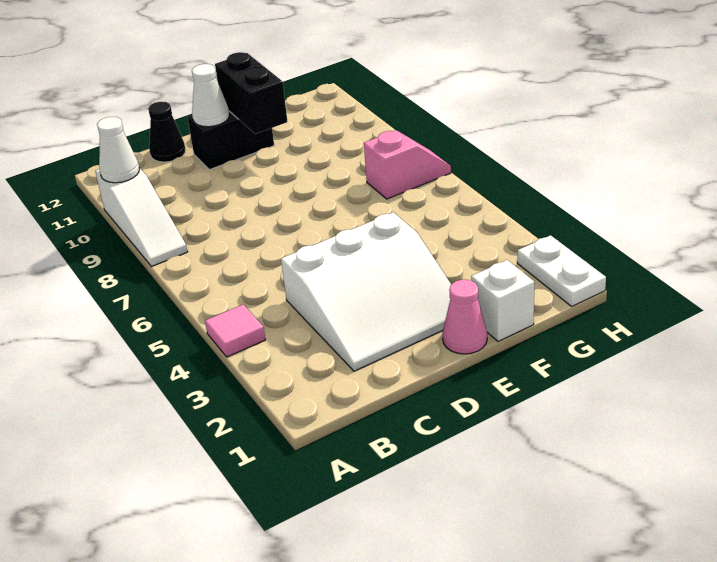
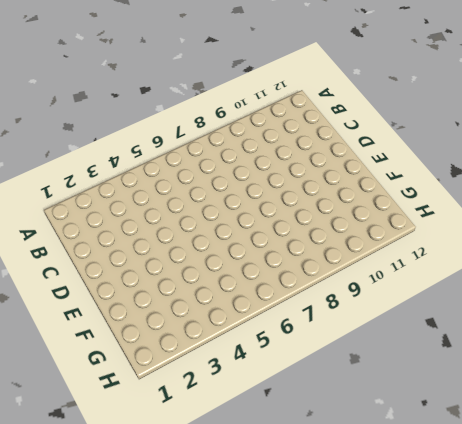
none -> pink tile A4 level 1
none -> white slope A8:A10 level 1 top 10
none -> white slope C2:E4 level 1 top 4

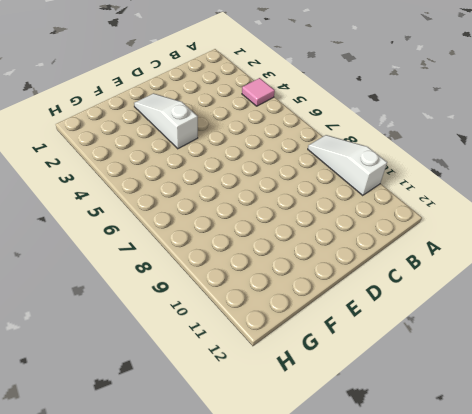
white slope E2:E4 level 1 top 4 -> white slope C2:E4 level 1 top 4
none -> black cone C12 level 1
none -> black brick D11:E11 level 1
none -> pink cone E1 level 1

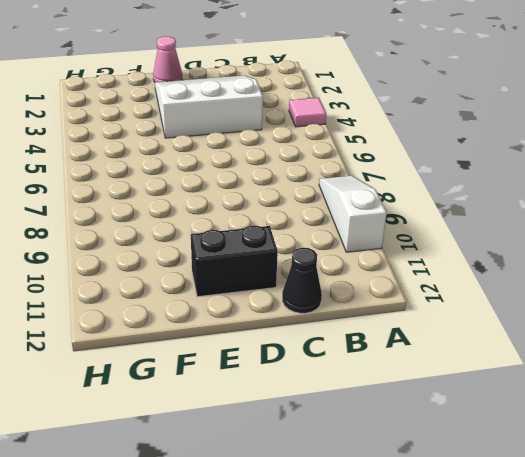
none -> white brick F1 level 1
none -> pink slope G7:H7 level 1 top G
none -> white plate H1:H2 level 1

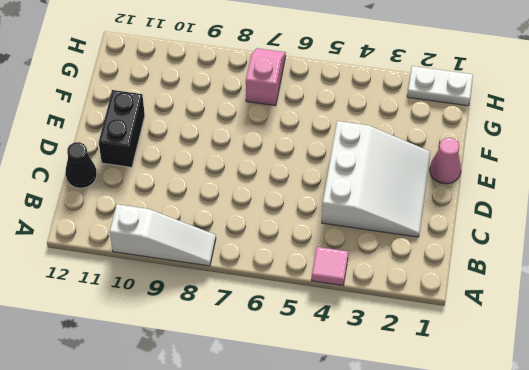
none -> white brick F1 level 1
none -> white cone A10 level 2
none -> white cone D11 level 2

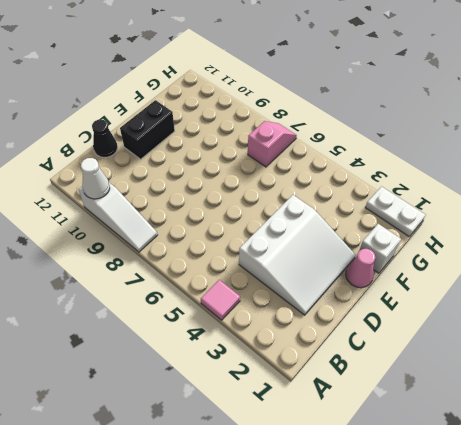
none -> white cone D11 level 2
none -> black brick E10:E11 level 2

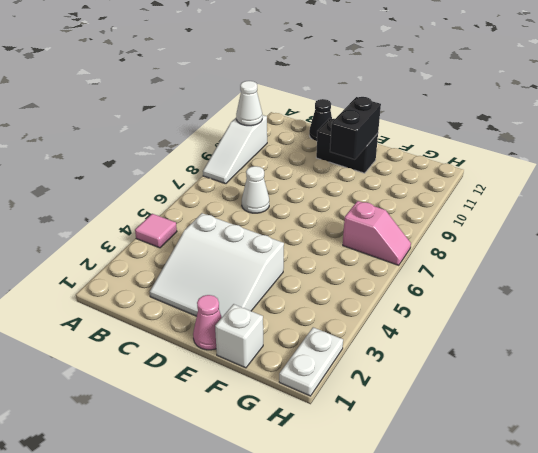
white cone C7 level 1 -> white cone D11 level 2

